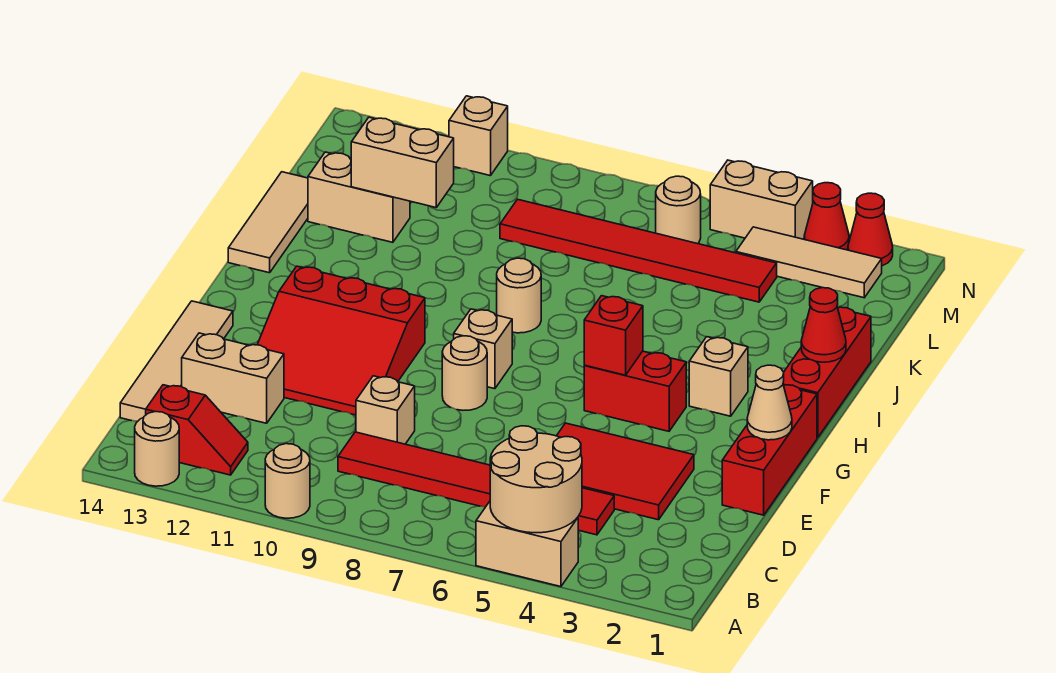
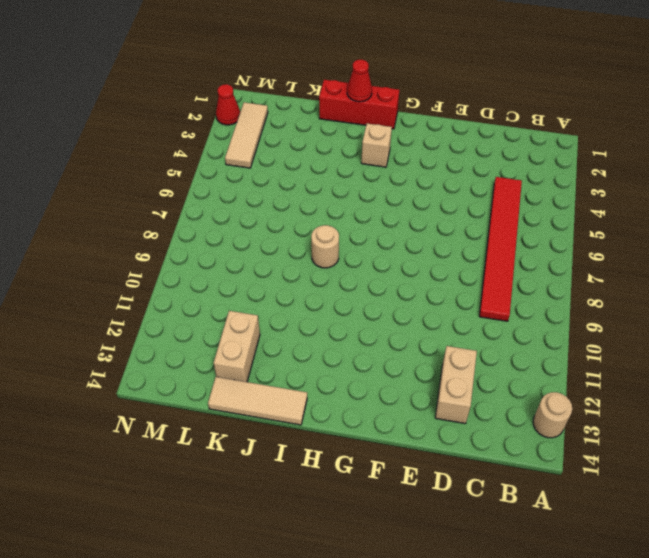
none -> tan brick A4:A5 level 1
none -> tan round brick A10 level 1
none -> red slope B12:B13 level 1 top 13
none -> tan tile C14:F14 level 1

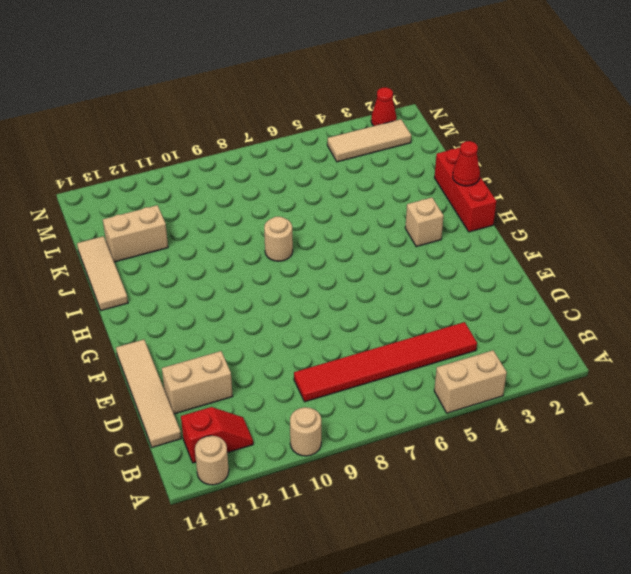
none -> red tile D3:E5 level 1
none -> tan brick D9 level 1
none -> red brick E1:G1 level 1
none -> red slope E10:G12 level 1 top G

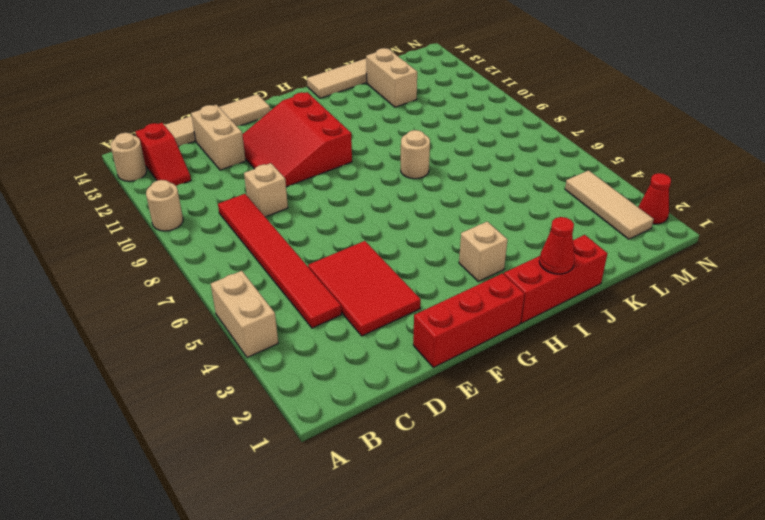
none -> tan round brick F8 level 1
none -> red brick G4:G5 level 1
none -> tan brick G8 level 1
none -> red tile L4:L9 level 1

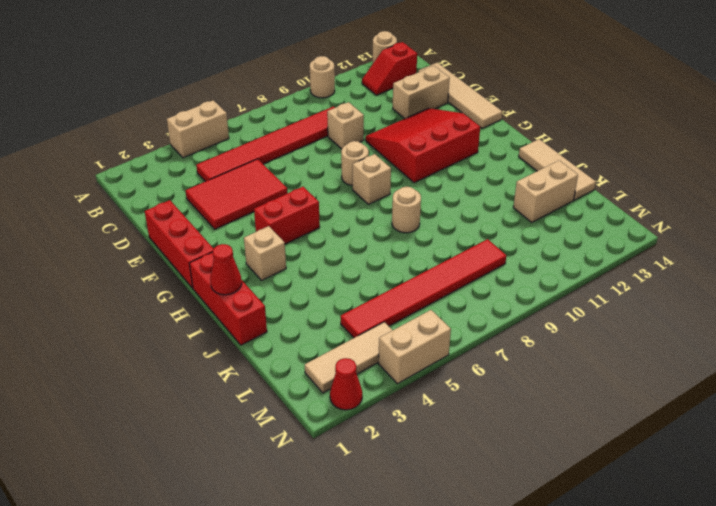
none -> tan round brick M6 level 1
none -> red cone N3 level 1
none -> tan brick N11 level 1
none -> tan round brick A4:B5 level 2

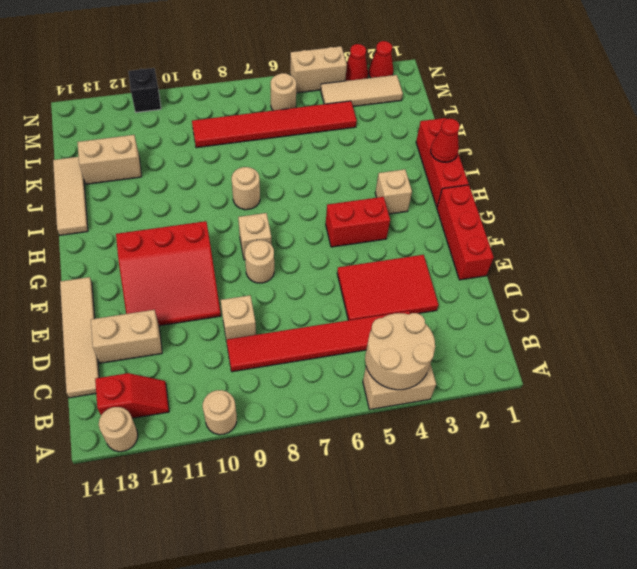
black brick N11 level 1 -> tan brick N11 level 1
none -> tan cone F1 level 2
none -> red brick G5 level 2
none -> tan brick K11:K12 level 2

